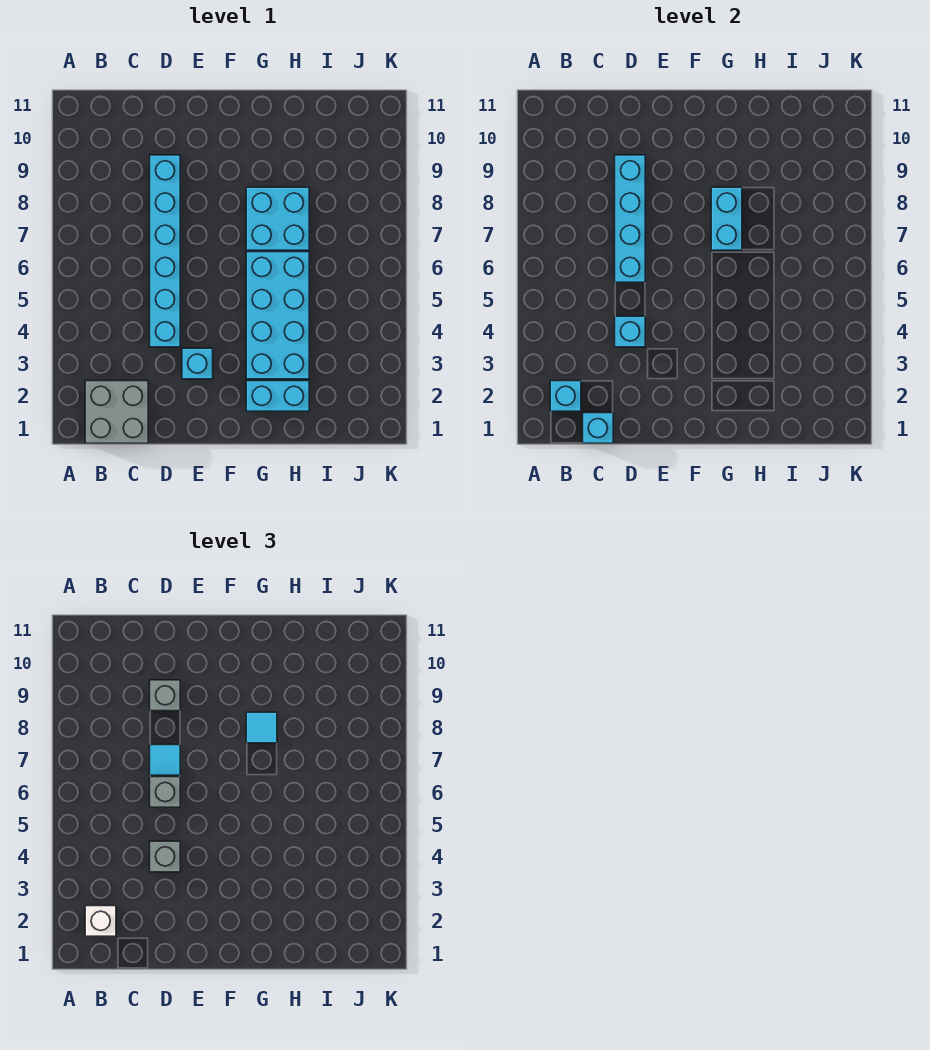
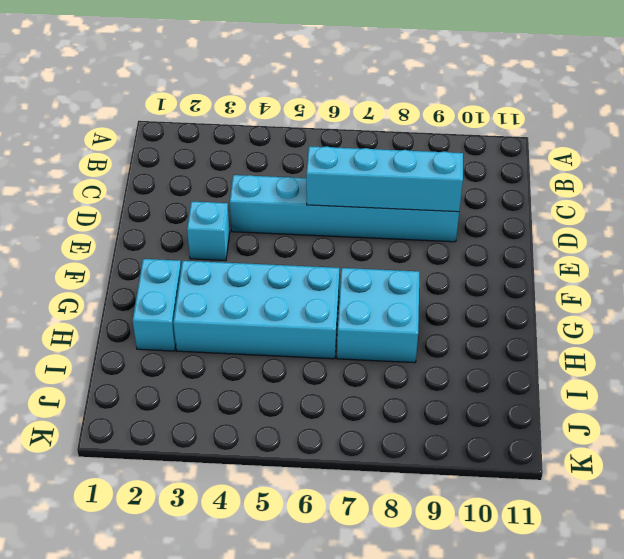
none -> grey brick B1:C2 level 1
none -> cyan brick B2 level 2
none -> cyan brick C1 level 2

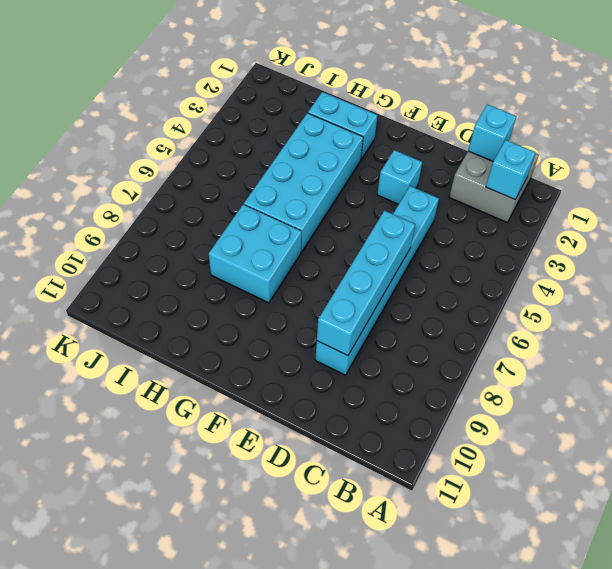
none -> cyan brick D4 level 2
none -> cyan brick G7:G8 level 2
none -> white brick B2 level 3

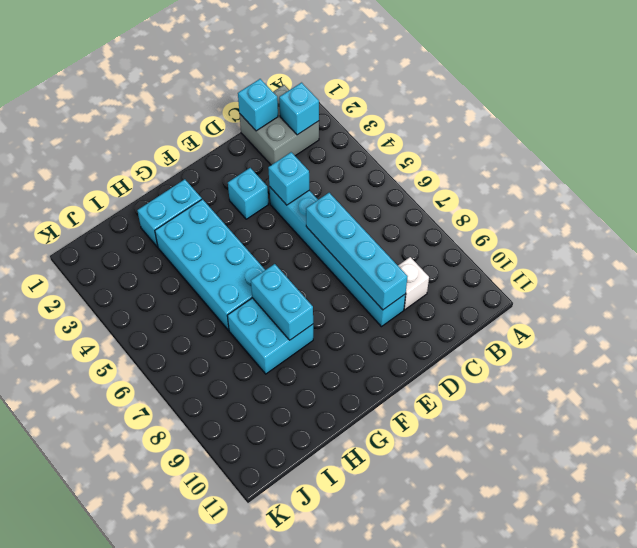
white brick C9 level 1 -> white brick B2 level 3
none -> grey brick D4 level 3
none -> grey brick D6 level 3
none -> cyan tile D7 level 3

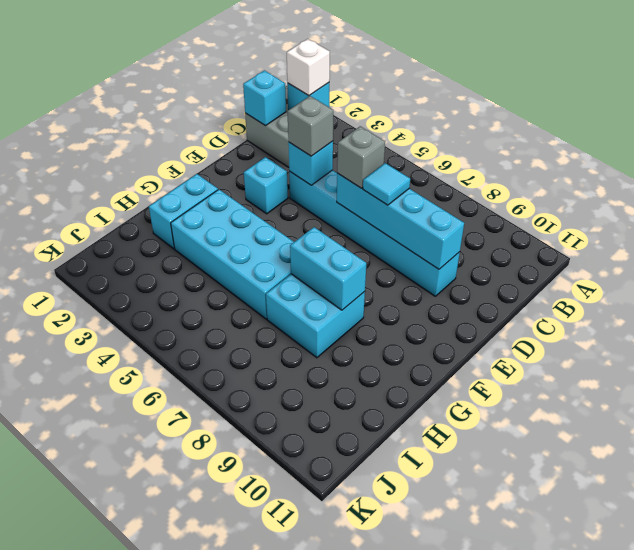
none -> grey brick D9 level 3
none -> cyan tile G8 level 3

